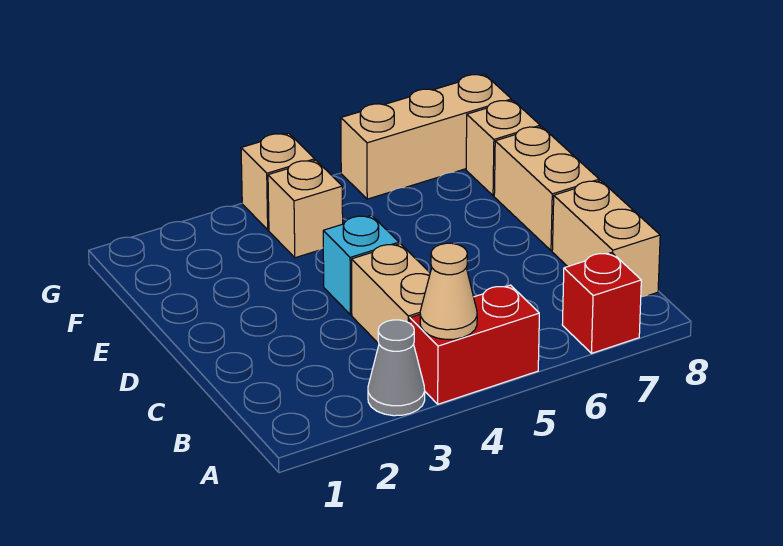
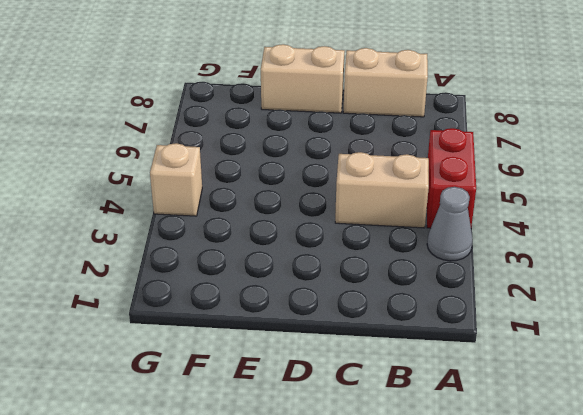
none -> red brick A7 level 1
none -> cyan brick D4 level 1
none -> tan brick F4 level 1

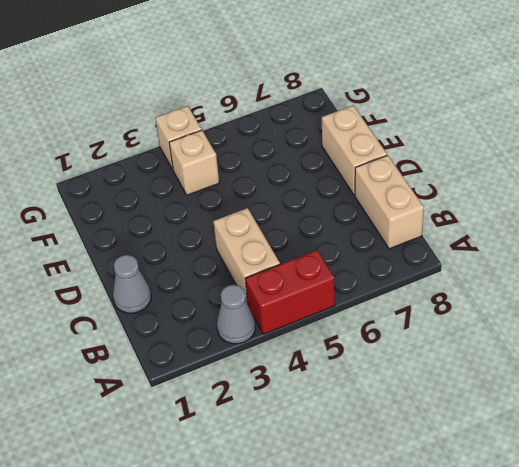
grey cone C1 level 1 -> none
none -> red brick A7 level 1
none -> cyan brick D4 level 1
none -> tan brick F8 level 1

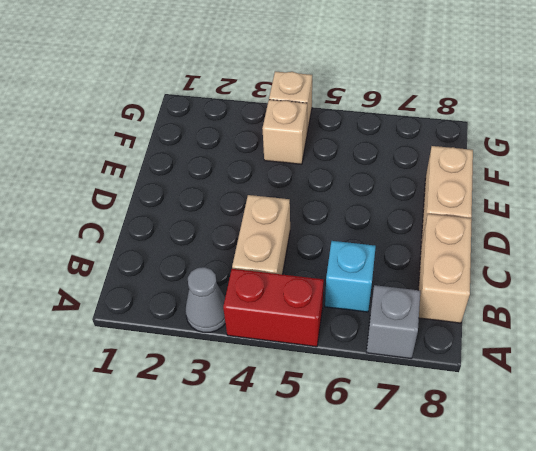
grey brick A7 level 1 -> red brick A7 level 1
cyan brick B6 level 1 -> cyan brick D4 level 1
none -> tan brick F8 level 1
none -> tan brick G6:G8 level 1
none -> tan cone A4 level 2

